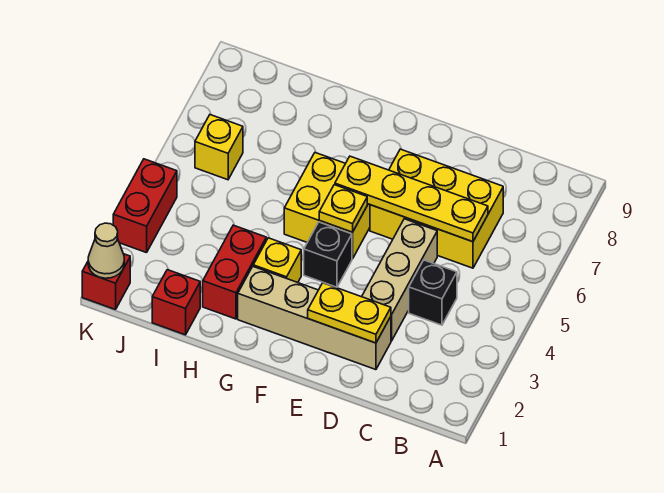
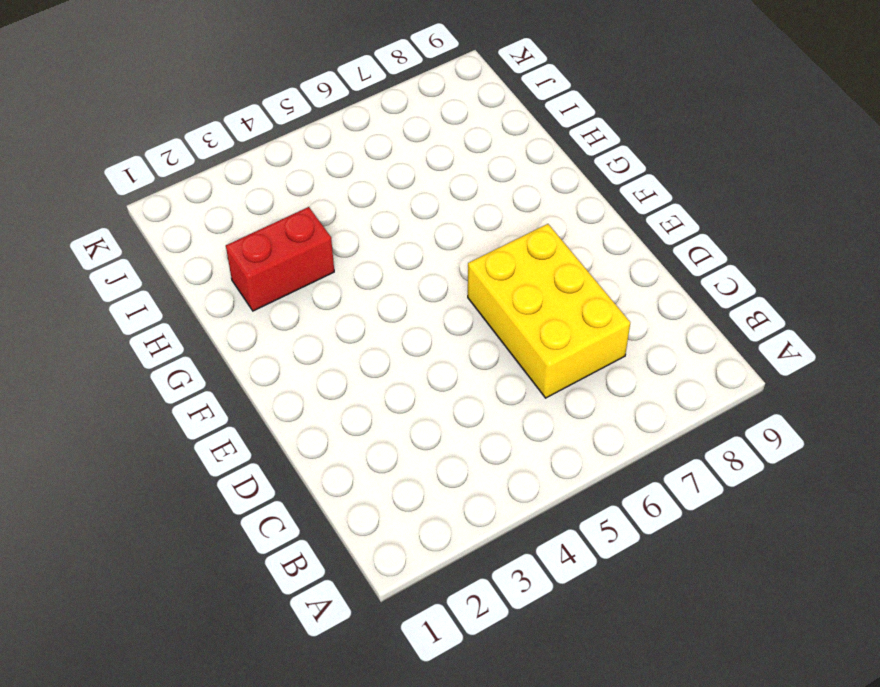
none -> black brick C4 level 1
none -> tan brick D2:G2 level 1
none -> tan brick D3:D5 level 1

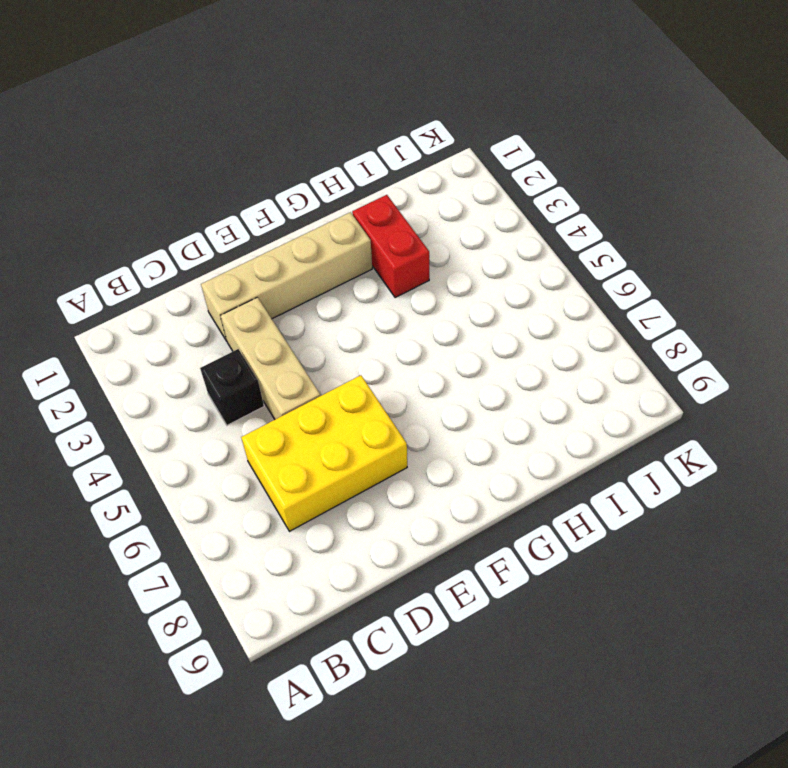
none -> black brick F4 level 1
none -> yellow brick F5:G6 level 1
none -> yellow brick G3 level 1

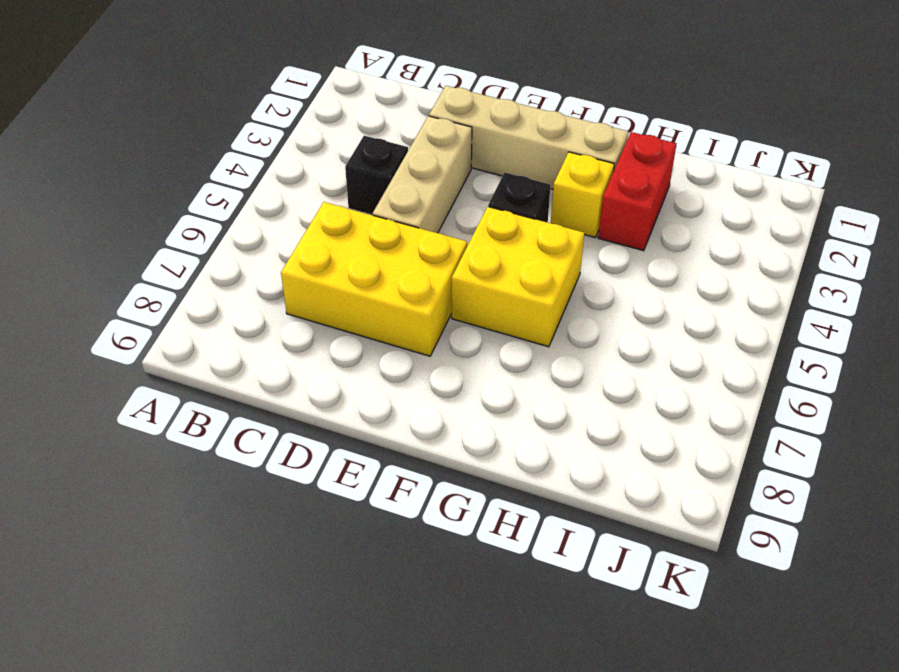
none -> red brick I1 level 1
none -> yellow brick J6 level 1
none -> red brick K1 level 1

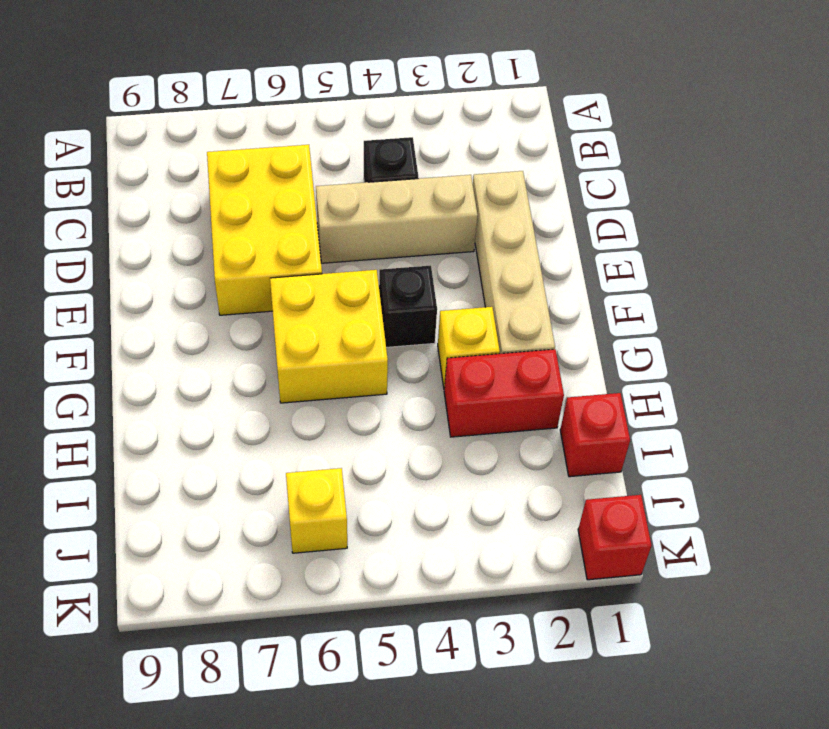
none -> red brick K3:K4 level 1
none -> yellow plate C6:F6 level 2
none -> yellow plate D2:E2 level 2

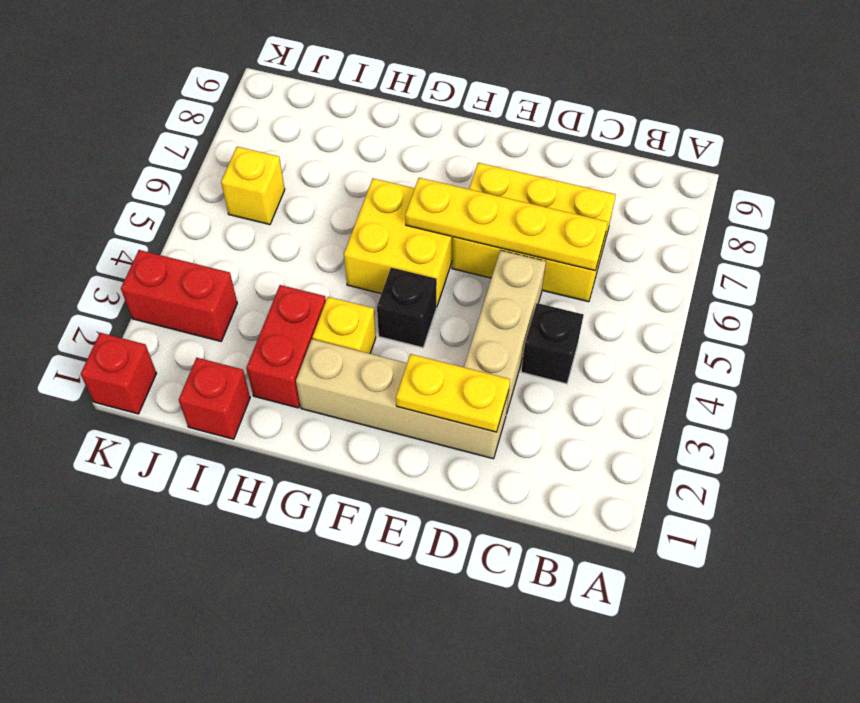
red brick J3:K3 level 1 -> red brick K3:K4 level 1
none -> yellow plate F5 level 2
none -> tan cone K1 level 2

